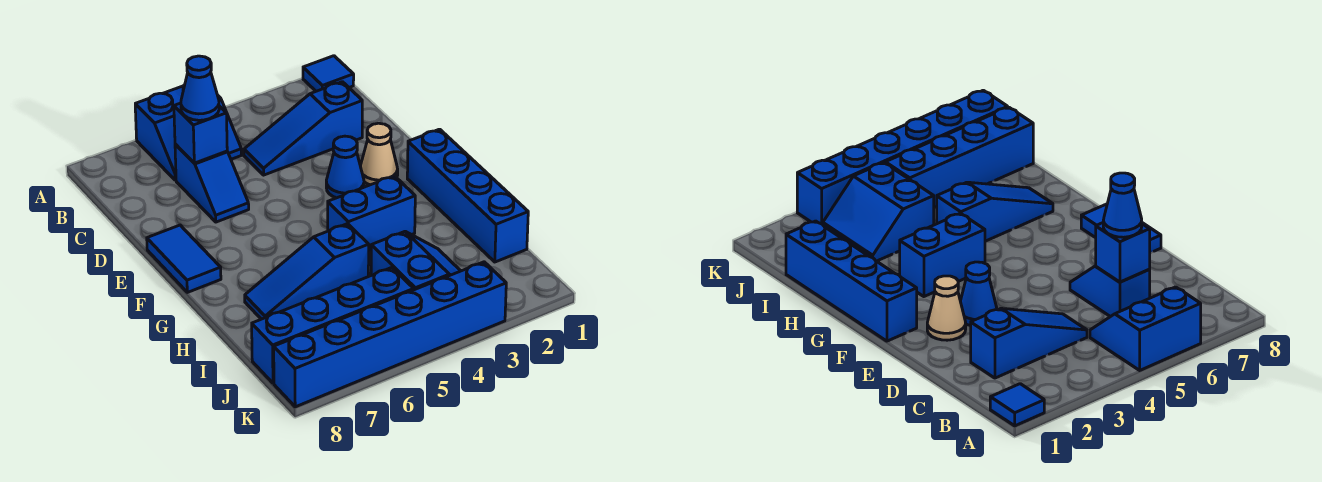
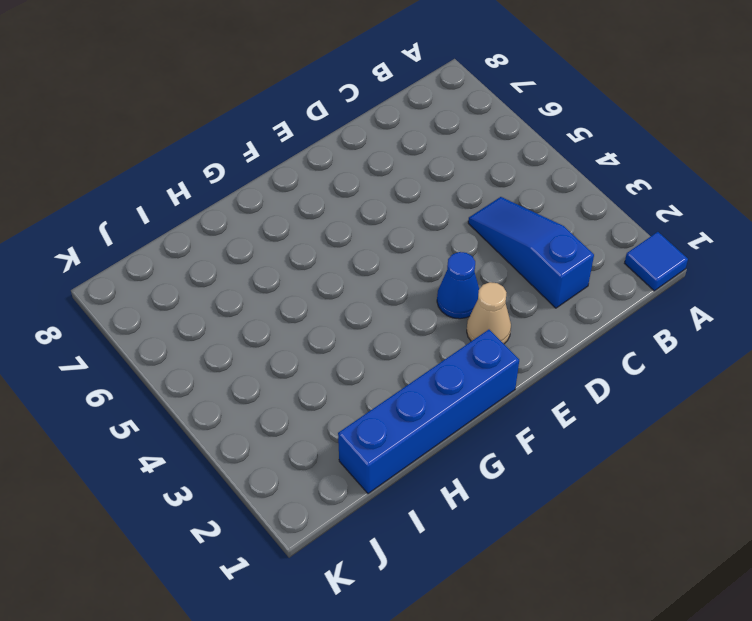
none -> blue slope A5:B6 level 1 top A
none -> blue slope C6:D6 level 1 top C
none -> blue tile E8:F8 level 1

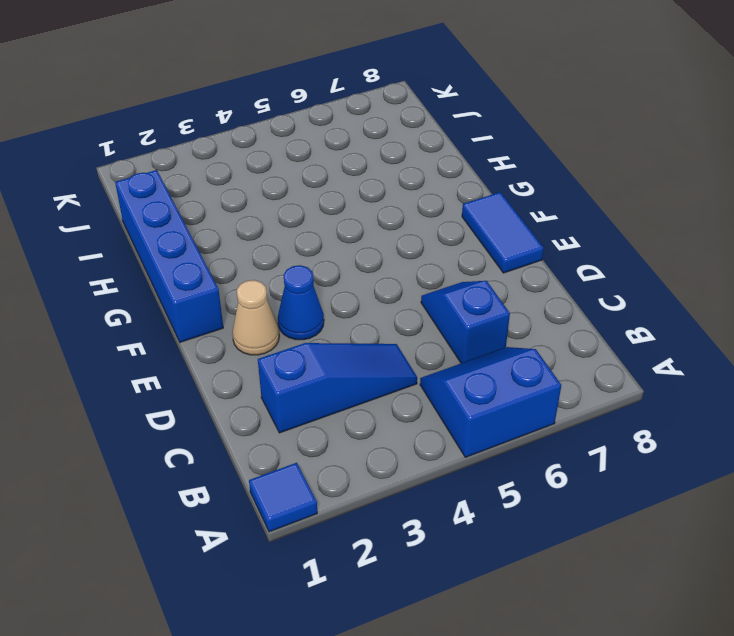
none -> blue brick G3:G4 level 1
none -> blue slope H5:H7 level 1 top 5
none -> blue slope I3:J4 level 1 top 4

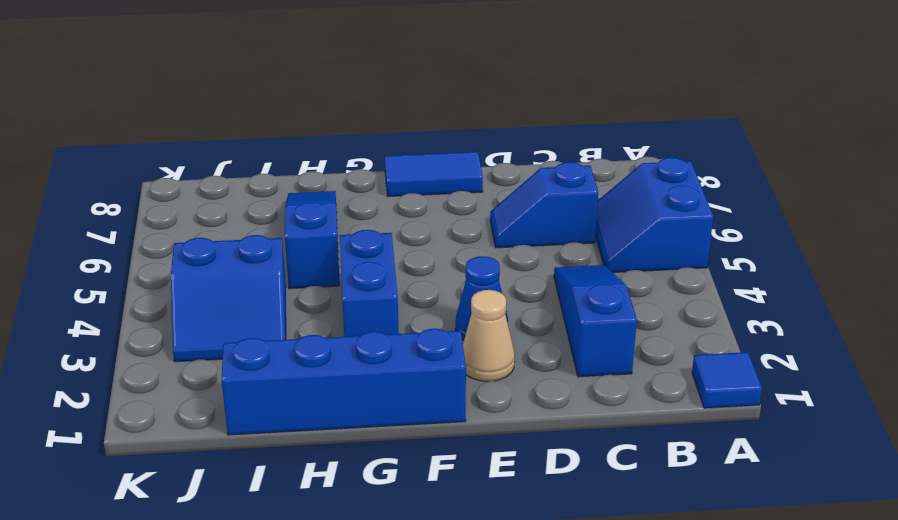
none -> blue brick J5:J8 level 1
none -> blue brick K3:K8 level 1
none -> blue brick C6 level 2

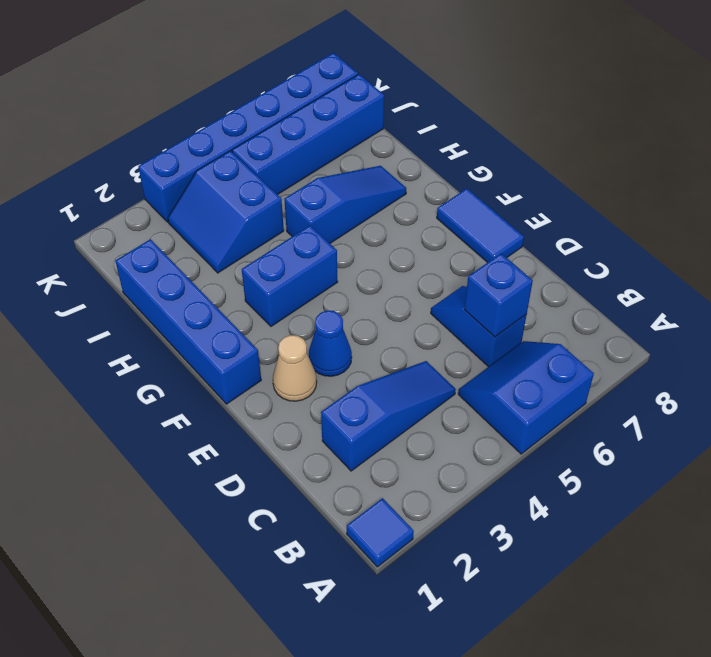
none -> blue cone C6 level 3

